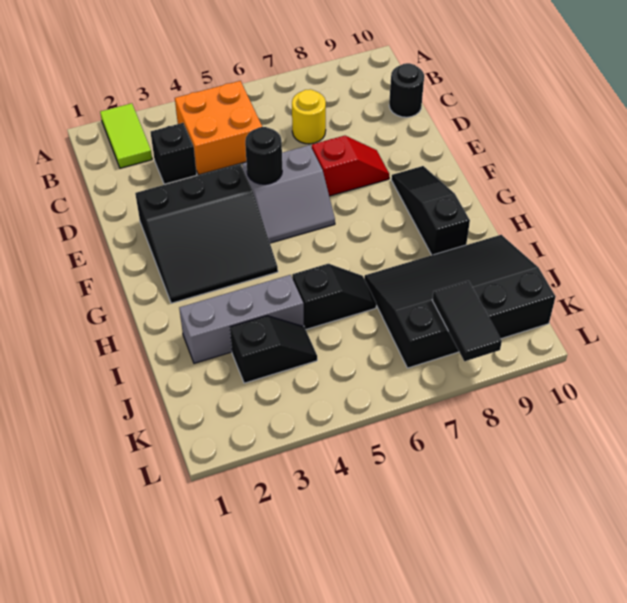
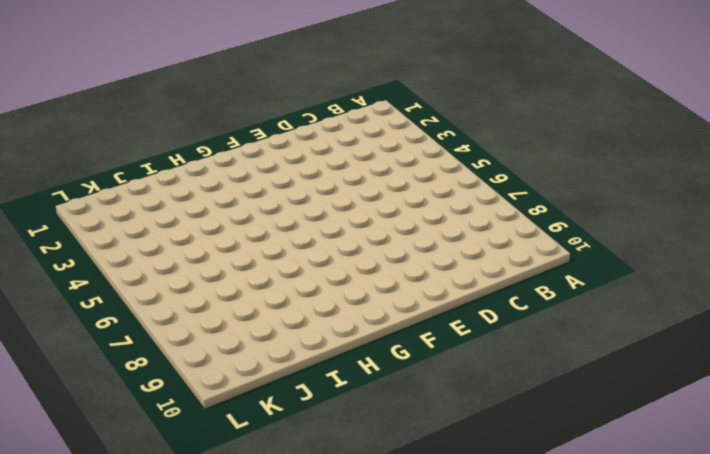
none -> lime tile A2:B2 level 1
none -> orange brick B4:C5 level 1
none -> black brick C3 level 1

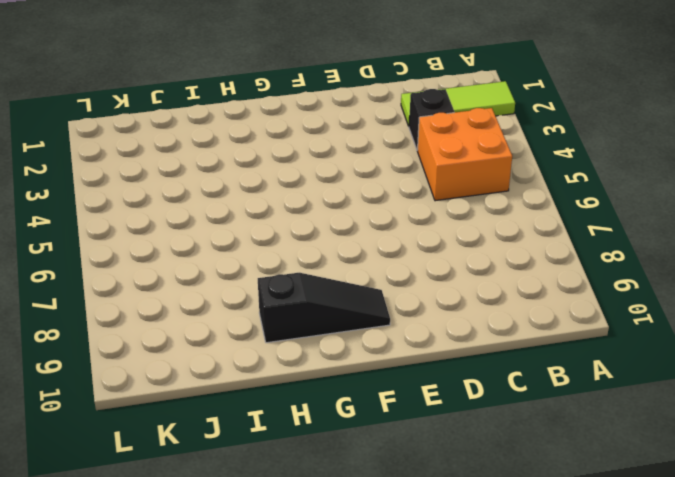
lime tile A2:C2 level 1 -> lime tile A2:B2 level 1
none -> yellow round brick C7 level 1
none -> black round brick C10 level 1
none -> black slope E2:G4 level 1 top E

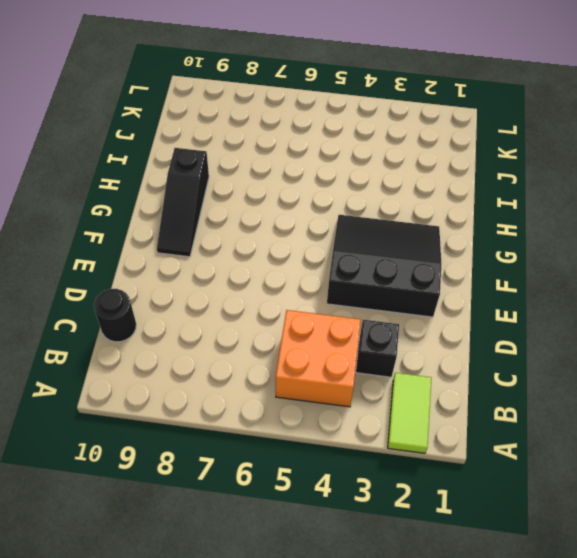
none -> yellow round brick C7 level 1
none -> grey slope E5:F6 level 1 top E
none -> red slope E7:E8 level 1 top 7

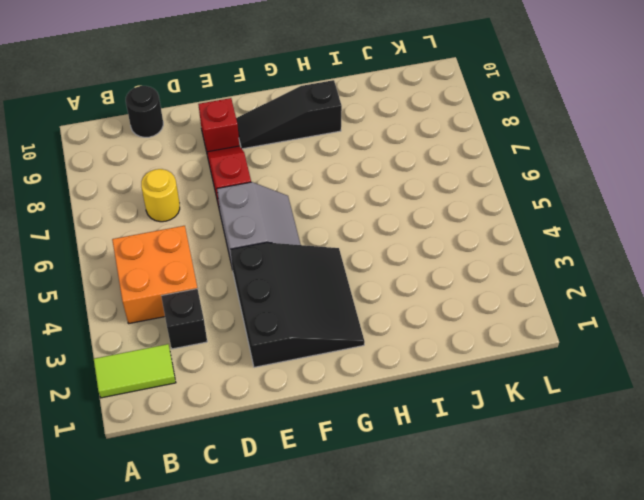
red brick E9 level 1 -> none
none -> grey brick I2:I4 level 1
none -> black slope I5:I6 level 1 top 5
none -> black slope I7:K10 level 1 top K

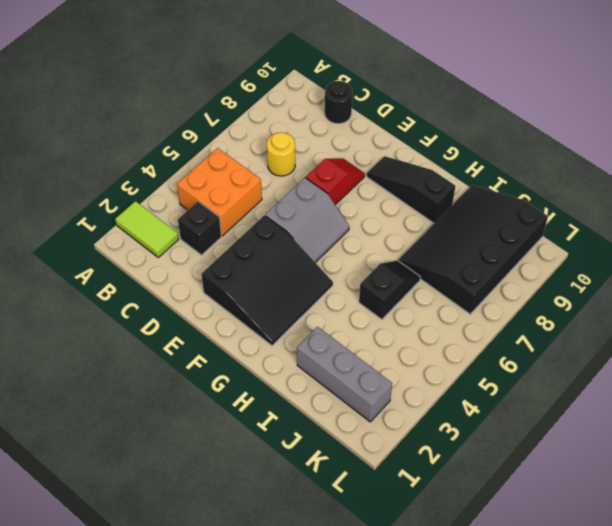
grey brick I2:K2 level 1 -> grey brick I2:I4 level 1
none -> black slope J3:J4 level 1 top 3
none -> black round brick E5 level 2
none -> black tile K8:L8 level 2

